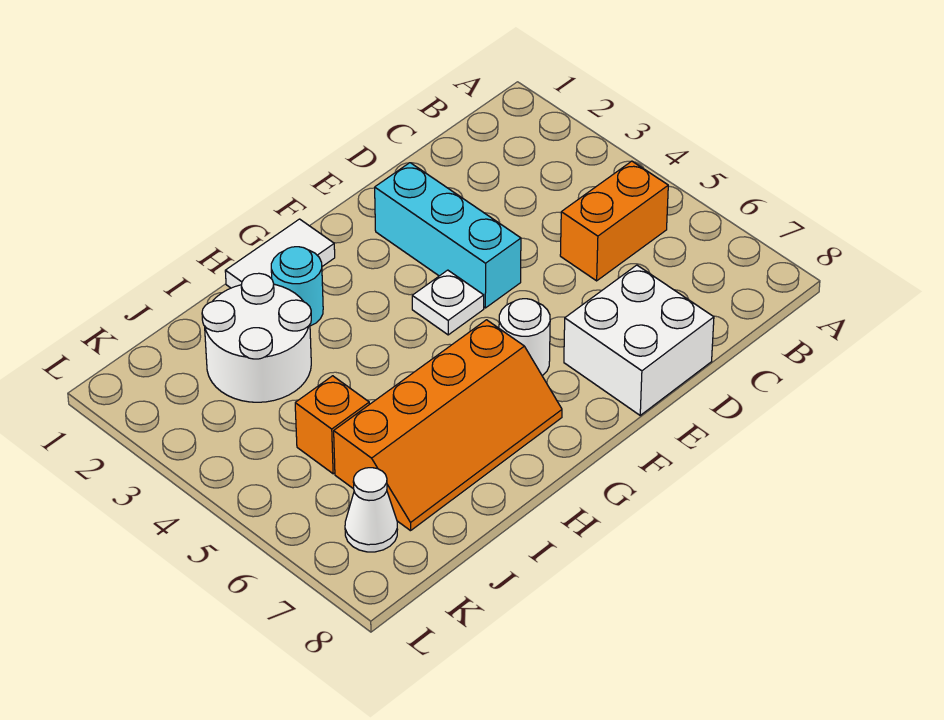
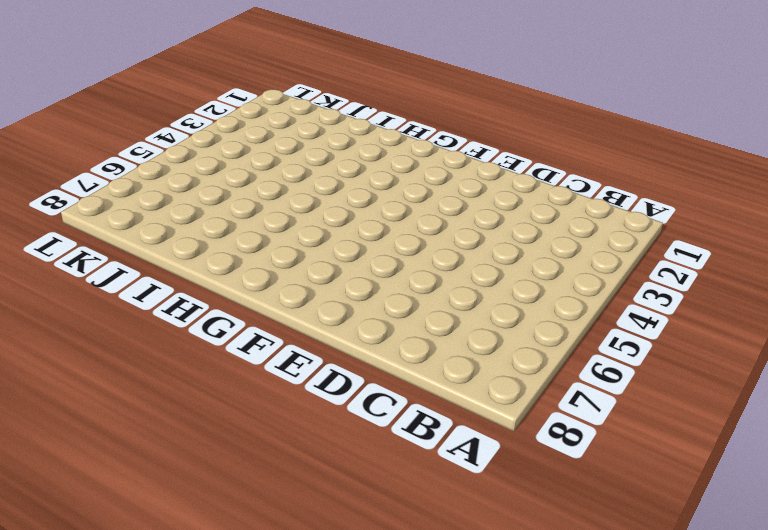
none -> orange brick B5:C5 level 1
none -> white brick D7:E8 level 1

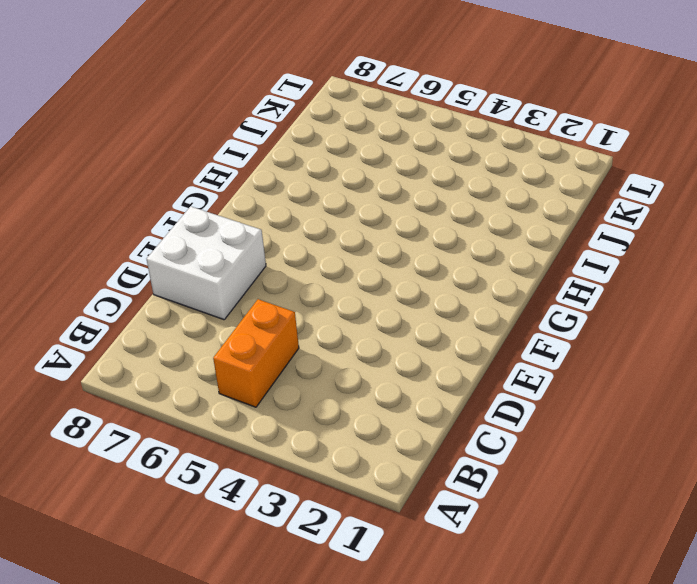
none -> cyan brick E2:E4 level 1
none -> white plate F4 level 1

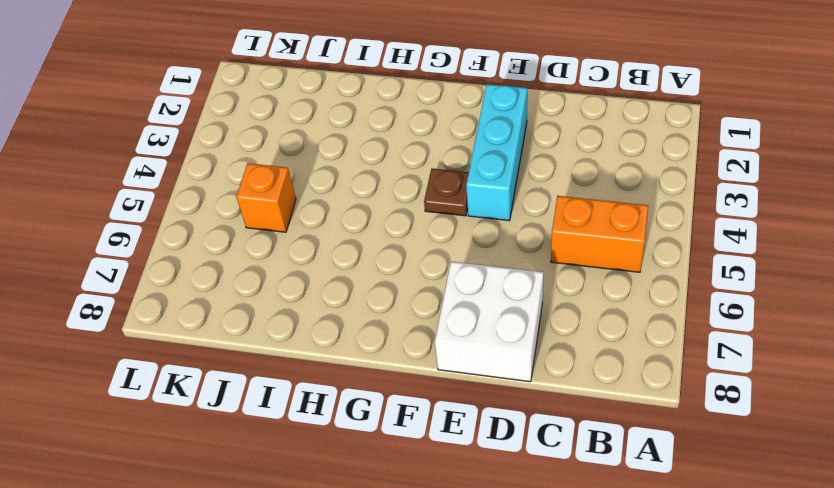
brown plate F4 level 1 -> white plate F4 level 1
none -> white round brick F6 level 1
none -> white tile G1:H1 level 1

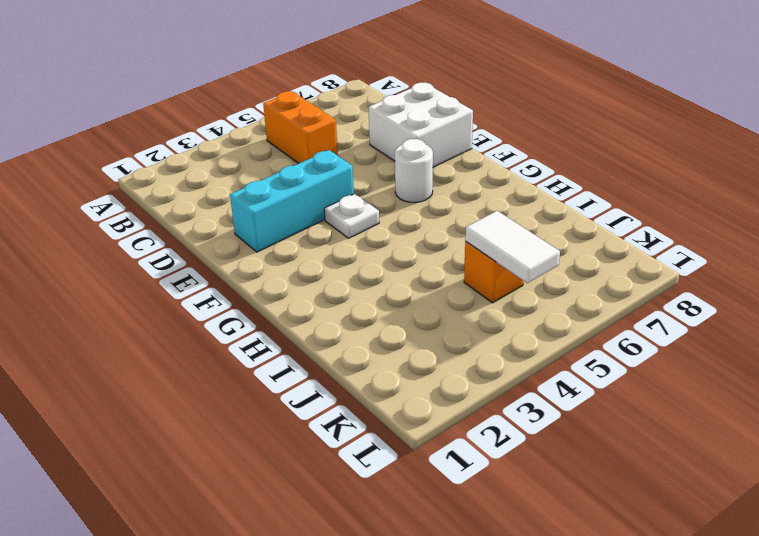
white tile J5:K5 level 2 -> white tile G1:H1 level 1
none -> orange slope G6:J7 level 1 top 6
none -> cyan round brick H2 level 1

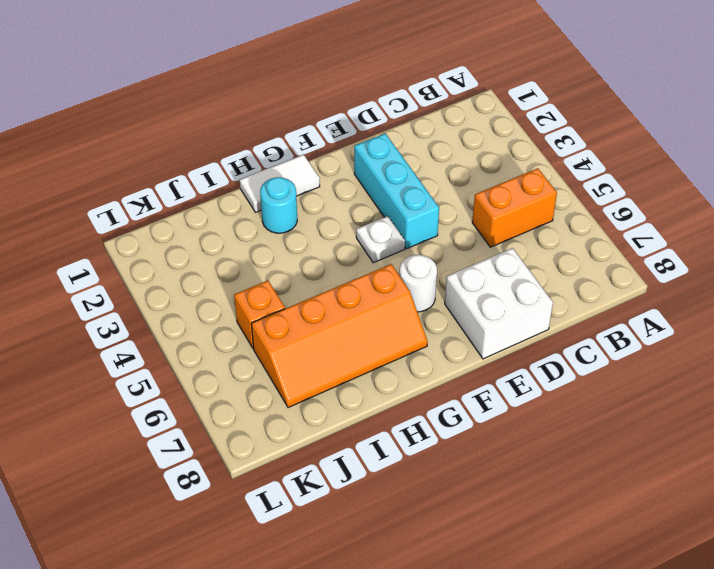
none -> white round brick I2:J3 level 1
none -> white cone K7 level 1

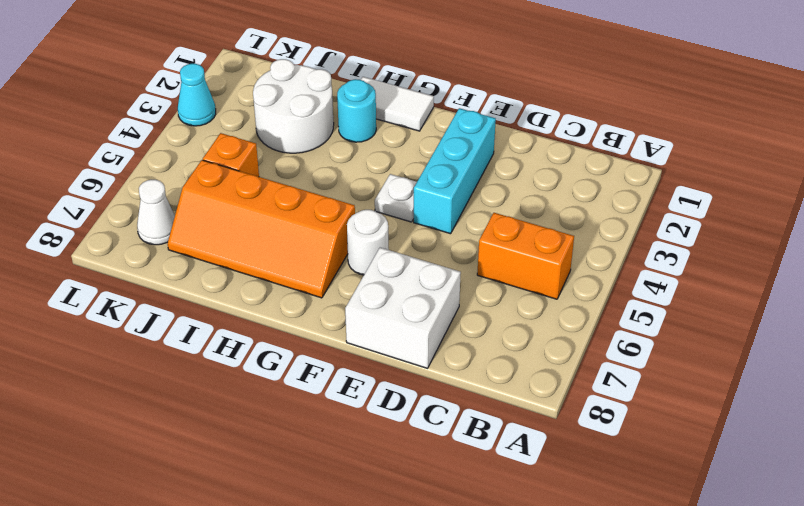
cyan cone L3 level 1 -> none

